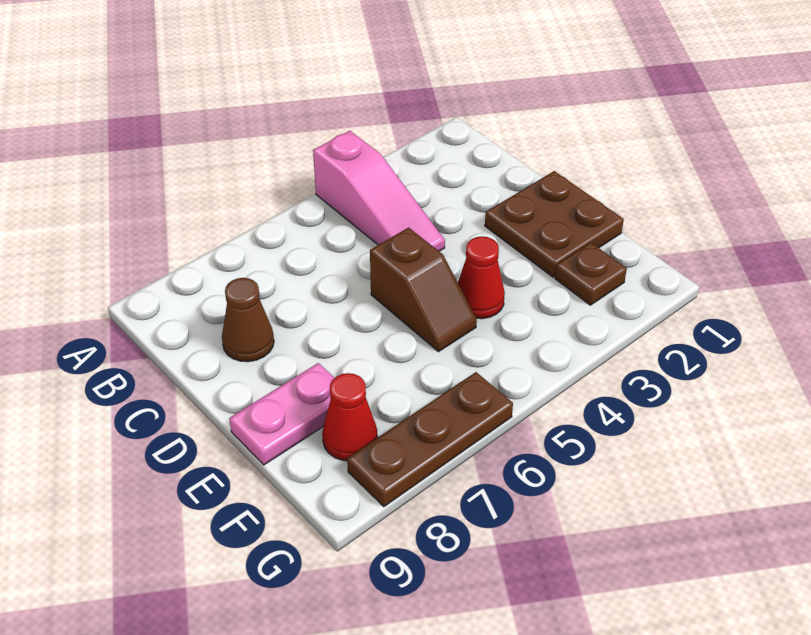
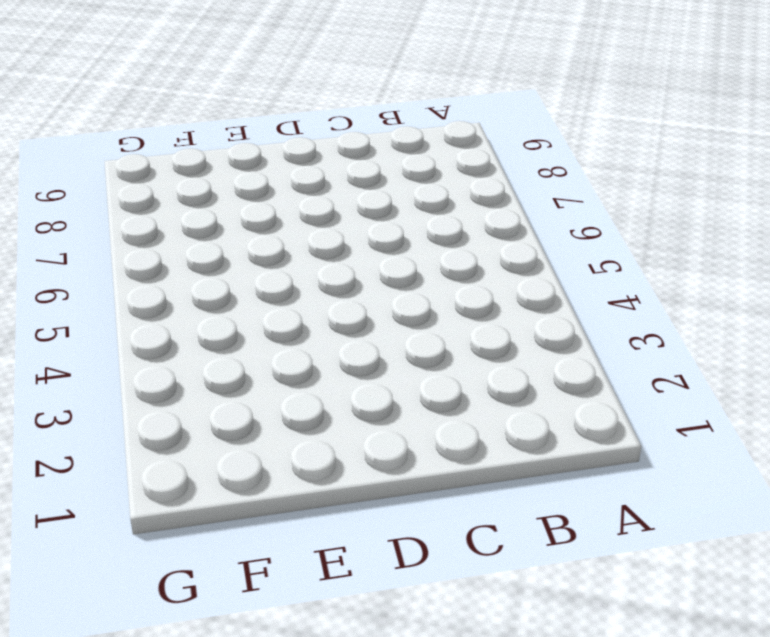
none -> pink slope A4:C4 level 1 top A
none -> brown cone C8 level 1

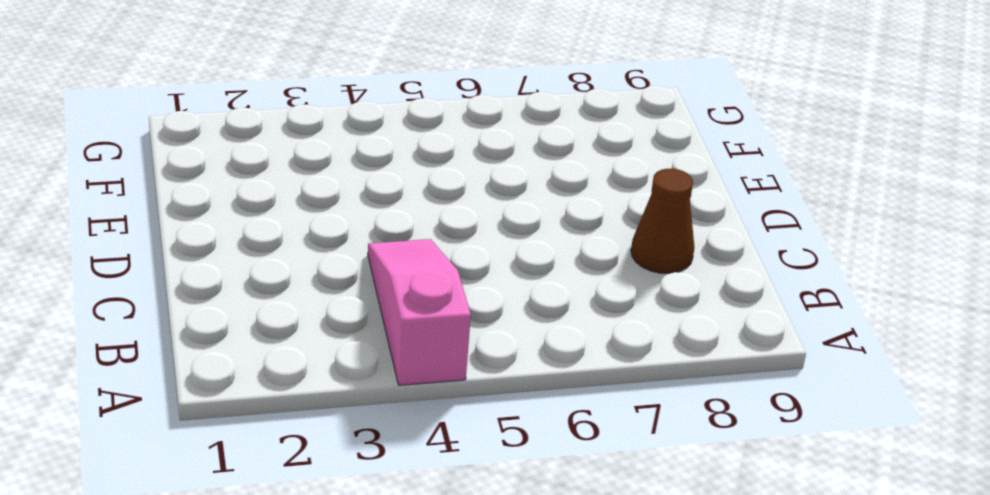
none -> brown plate D1:E2 level 1
none -> brown slope D5:E5 level 1 top D

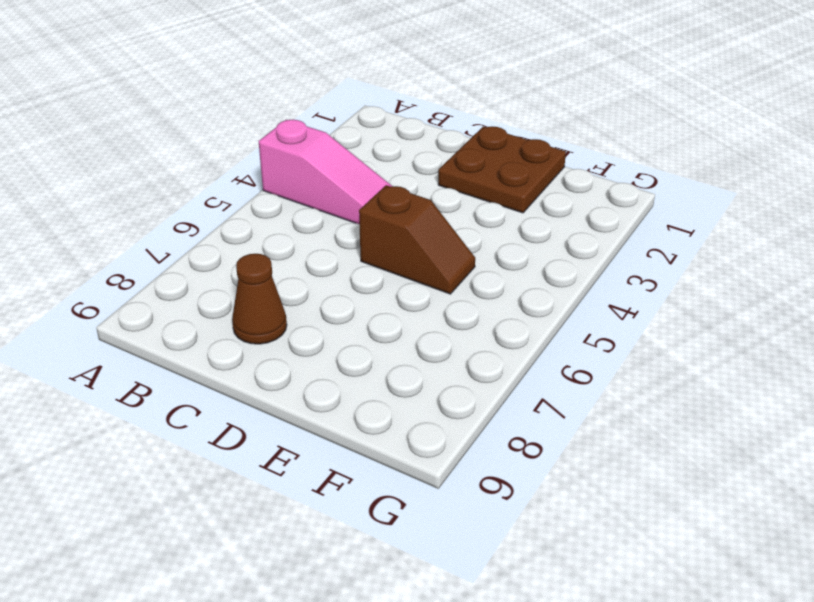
none -> red cone E4 level 1
none -> pink plate E8:E9 level 1

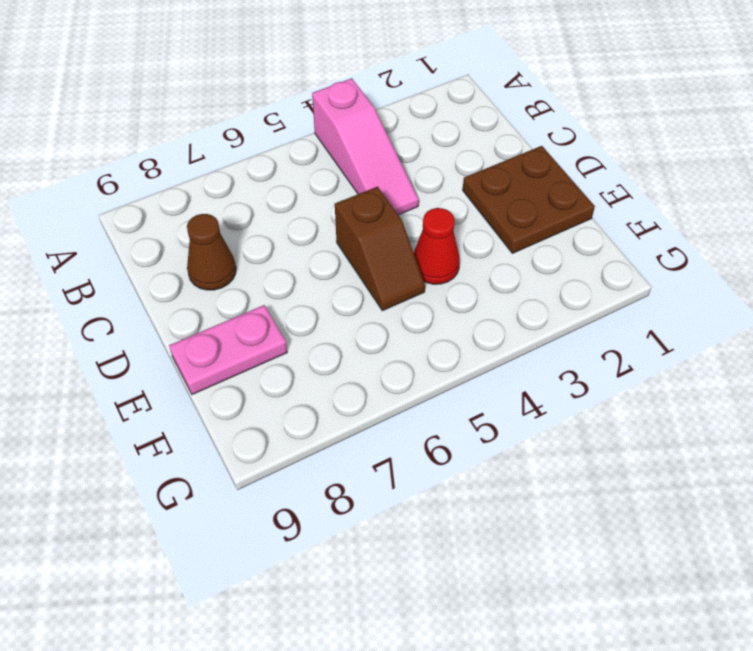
none -> brown plate F2 level 1
none -> red cone F8 level 1

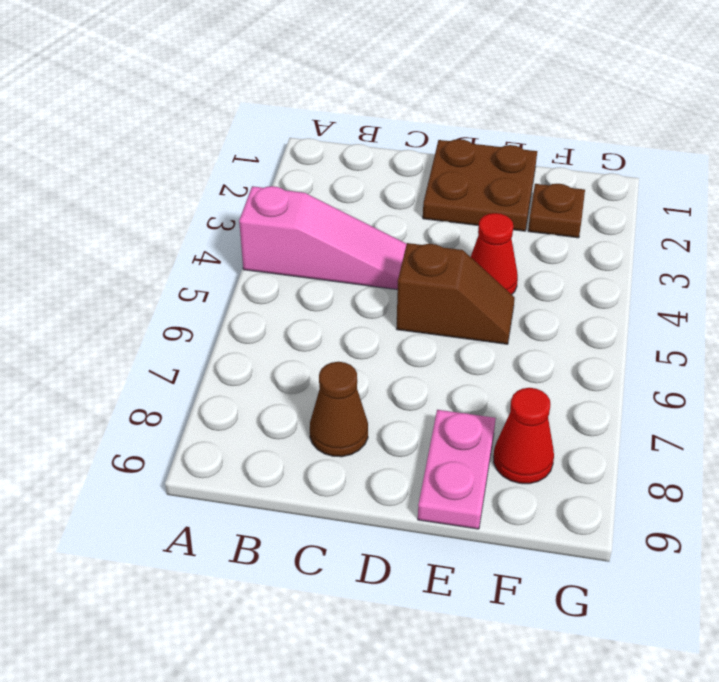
none -> brown plate G6:G8 level 1

